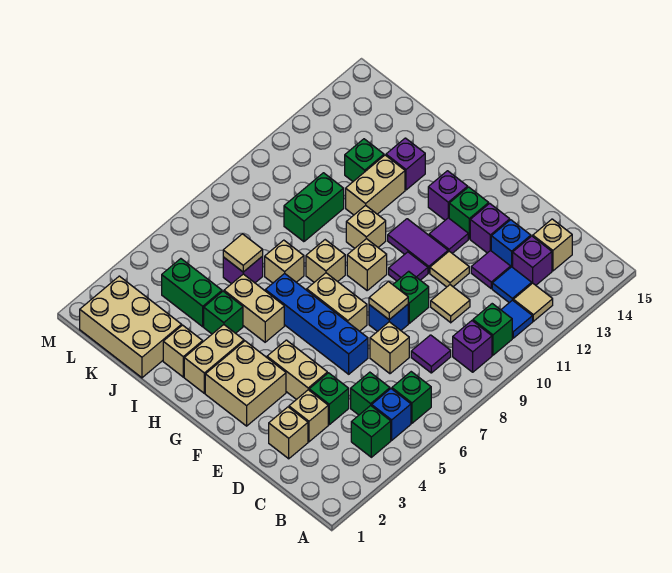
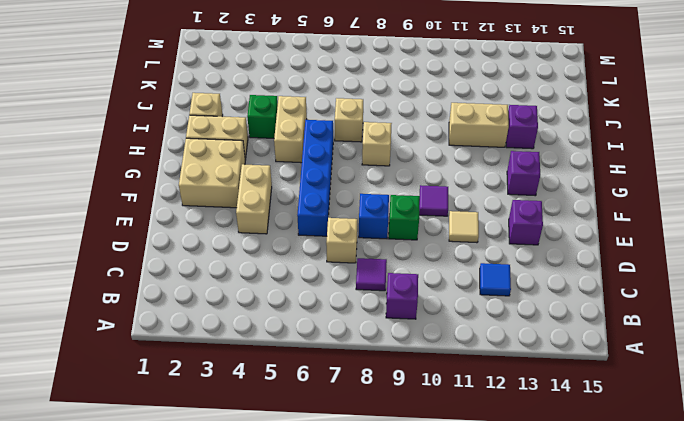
none -> green brick B4 level 1
none -> blue brick B5 level 1
none -> green brick B6 level 1
none -> green brick B10 level 1

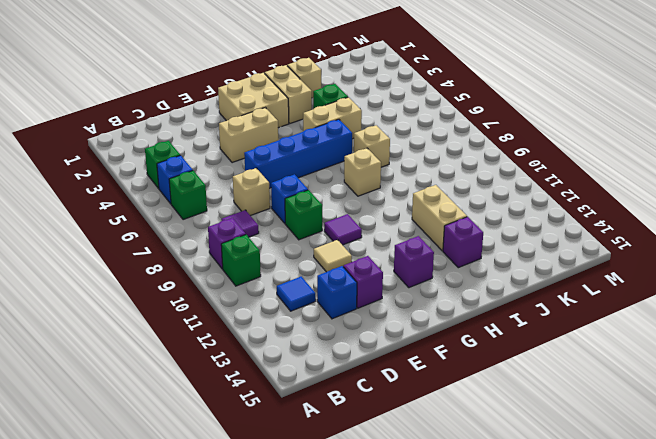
none -> blue tile B11 level 1
none -> tan tile B12 level 1
none -> green brick C5 level 1
none -> purple brick C13 level 1

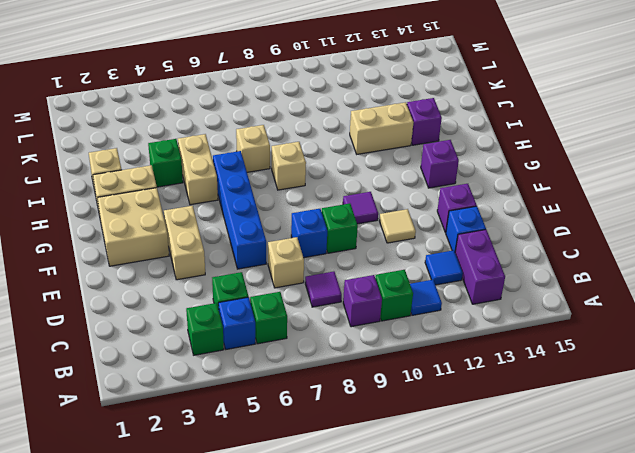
purple brick B13:C13 level 1 -> purple brick C13 level 1
none -> tan tile B12 level 1
none -> tan brick C14 level 1
none -> tan brick D2 level 1
none -> tan brick D3 level 1

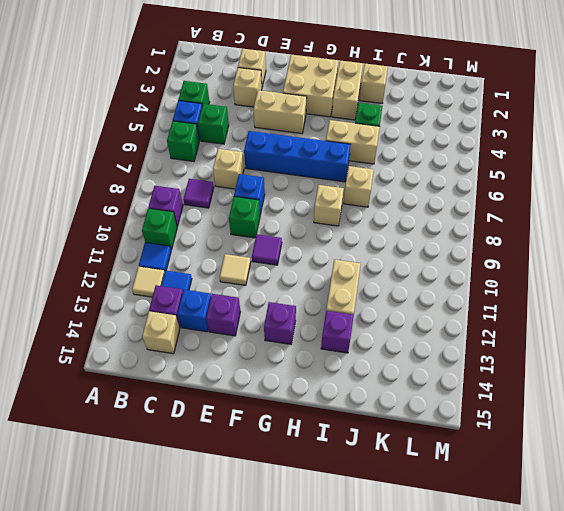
none -> green brick D4 level 1
none -> tan tile D10 level 1
none -> purple tile D12 level 1
none -> tan brick F7:G7 level 1

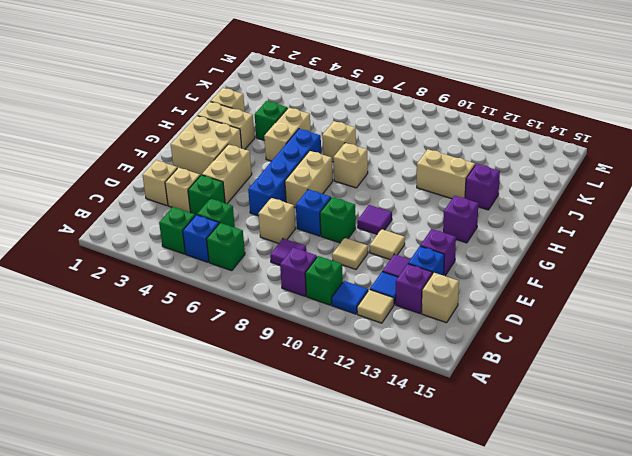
none -> purple tile F11:G11 level 1
none -> purple tile F12 level 1
none -> green brick F13 level 1
none -> tan brick G9 level 1

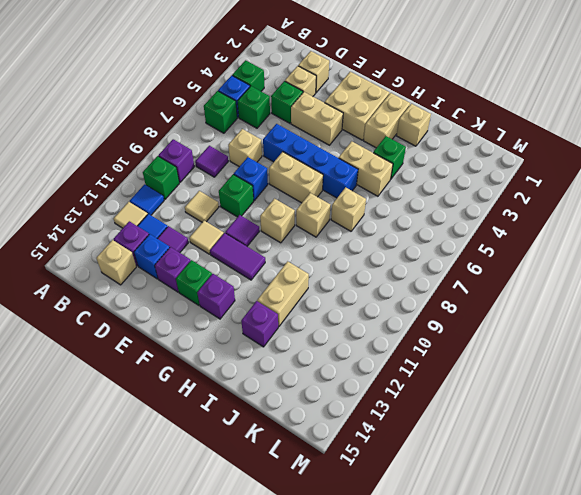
none -> purple tile F12 level 1
none -> tan brick H10 level 1
none -> tan brick J1:L2 level 1
none -> green brick J4:K4 level 1

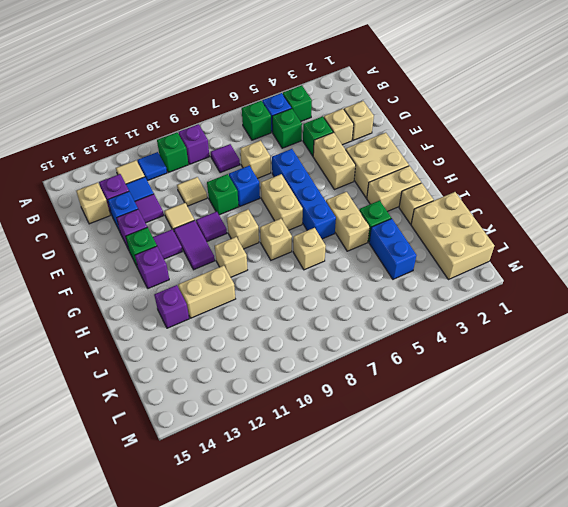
blue brick J4:K4 level 1 -> green brick J4:K4 level 1
none -> purple brick J6 level 1
none -> green brick J9:J10 level 1
none -> green brick J12 level 1
none -> tan tile E8 level 2

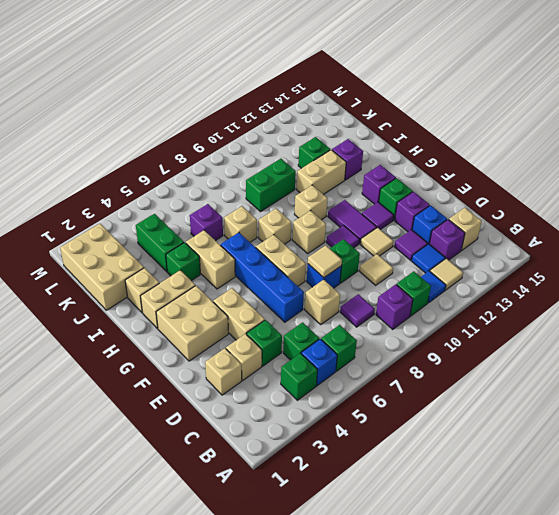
none -> tan tile J6 level 2

